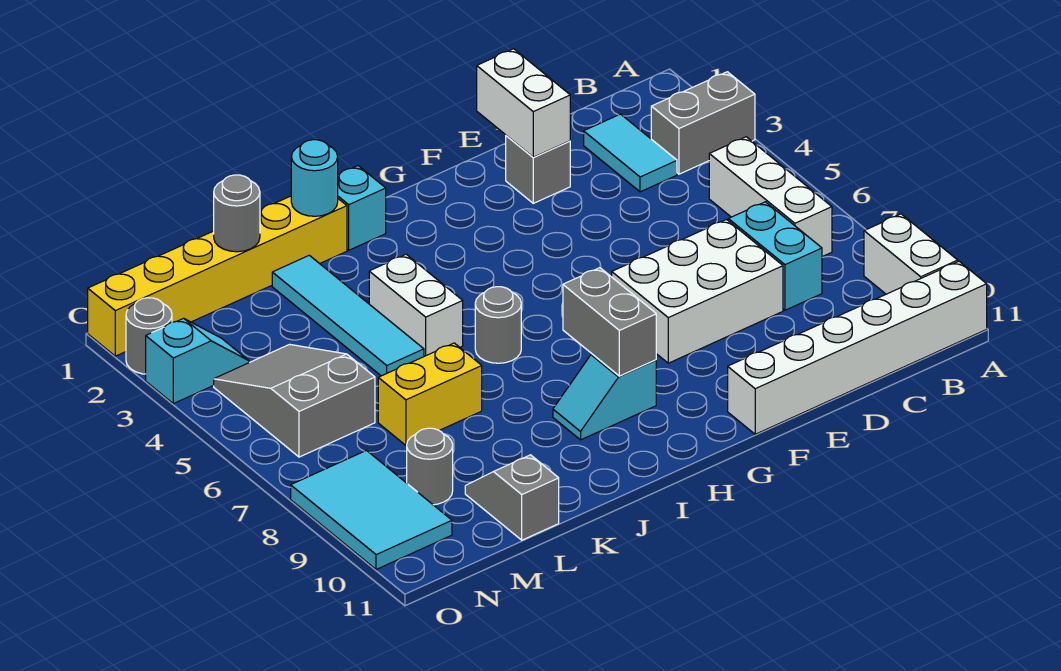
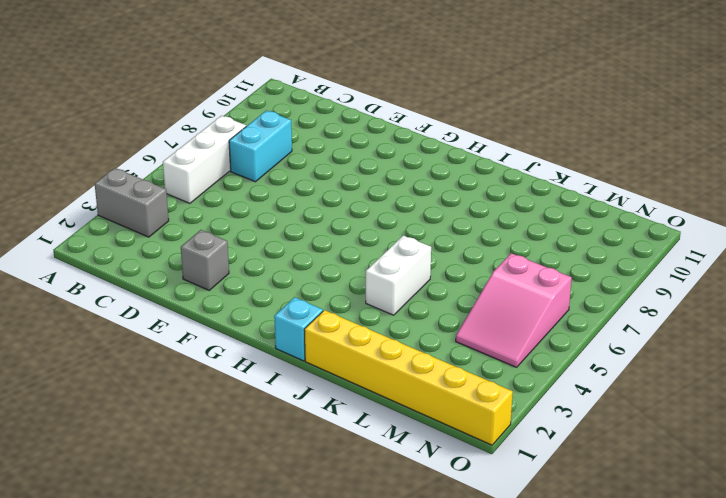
pink slope M4:N6 level 1 top 6 -> grey slope M4:N6 level 1 top 6
none -> white brick A9:A10 level 1
none -> white brick A11:F11 level 1
none -> cyan tile C2:C3 level 1

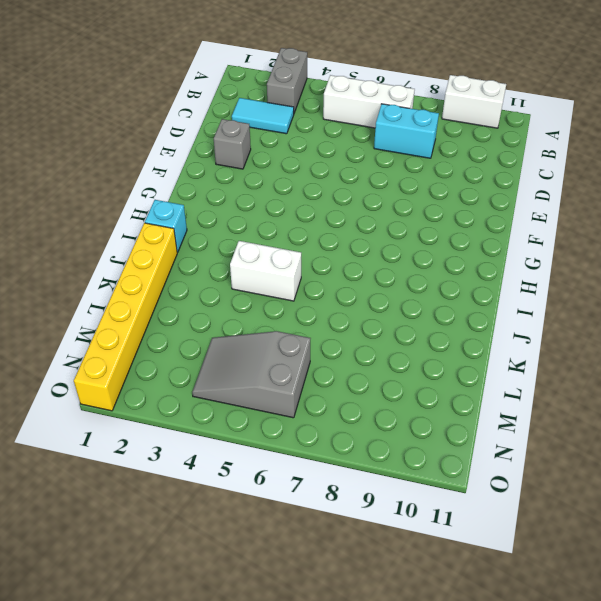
none -> white brick A11:F11 level 1
none -> white brick D7:F8 level 1
none -> cyan slope H9:I9 level 1 top H

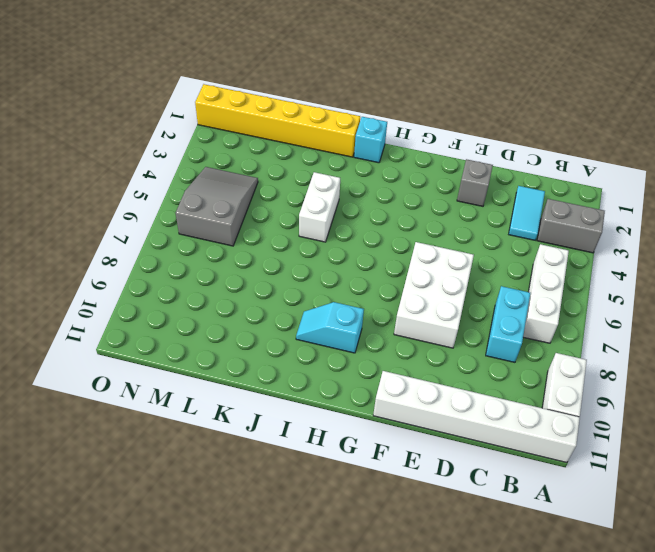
white brick E6:F8 level 1 -> white brick D7:F8 level 1
none -> grey round brick I6 level 1
none -> cyan tile K2:K5 level 1
none -> yellow brick K7:L7 level 1

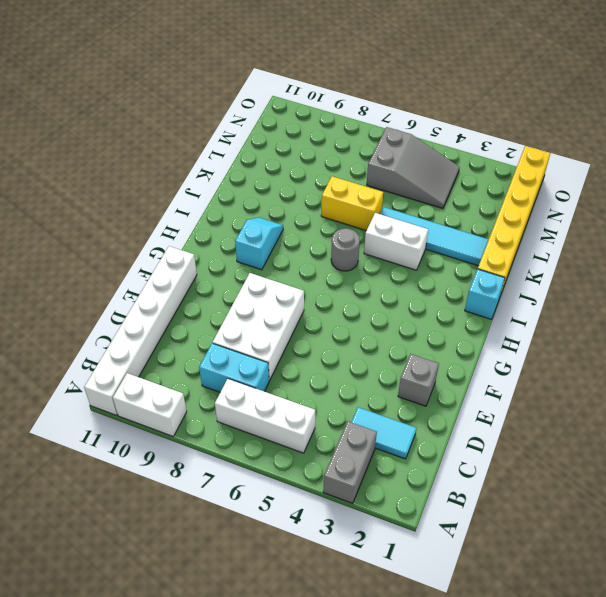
yellow brick K6:K7 level 1 -> yellow brick K7:L7 level 1
none -> grey slope L10:L11 level 1 top 11
none -> grey round brick M9 level 1
none -> cyan slope N3:O3 level 1 top O

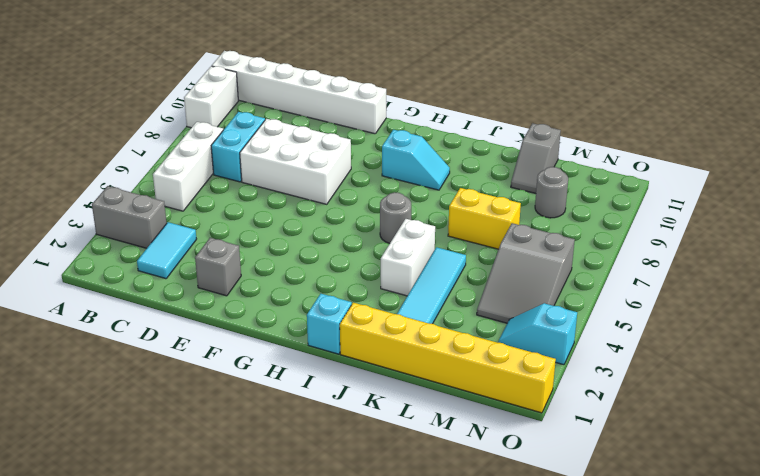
none -> cyan tile N8:O10 level 1
none -> grey round brick O2 level 1
none -> white brick E1:E2 level 2

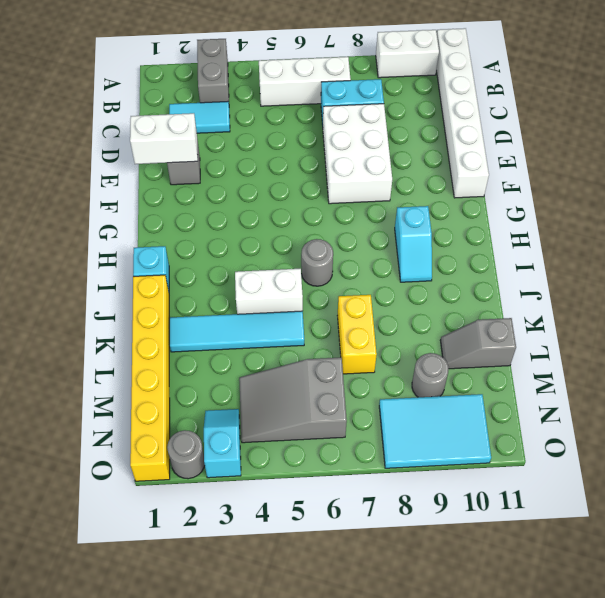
none -> grey brick H8:H9 level 2
none -> cyan round brick J1 level 2
none -> grey round brick L1 level 2

